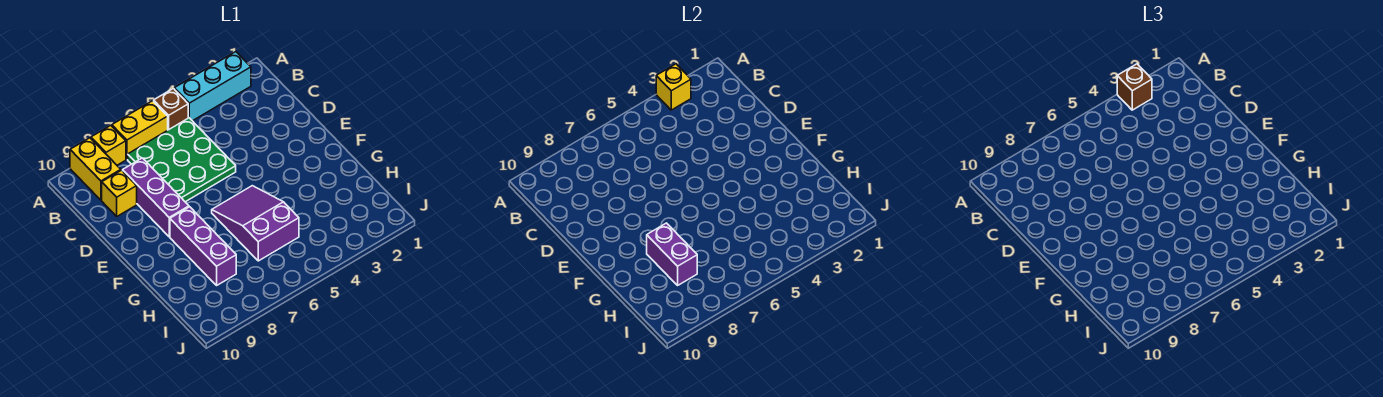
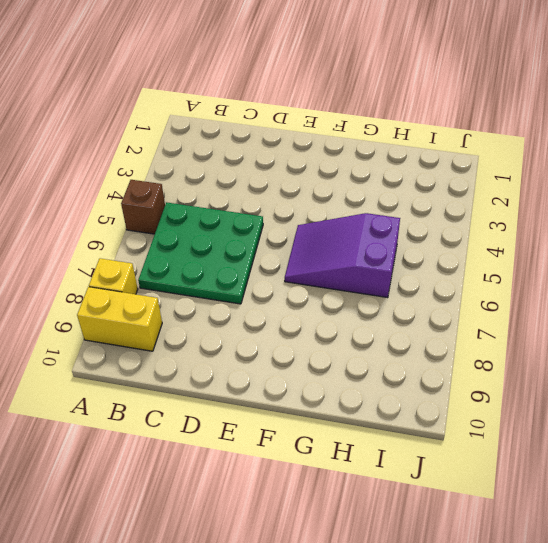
none -> cyan brick A2:A4 level 1
none -> yellow brick A6:A7 level 1
none -> purple brick C8:E8 level 1

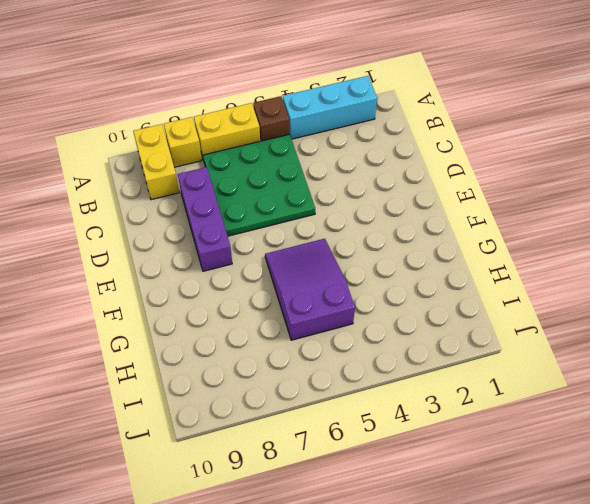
none -> yellow brick C9 level 1
none -> purple brick F8:H8 level 1
none -> yellow brick A3 level 2

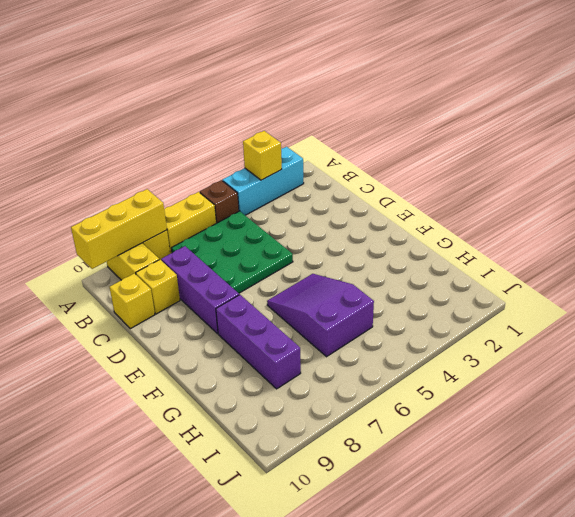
yellow brick A8:A10 level 2 -> none
yellow brick C10 level 1 -> none
none -> purple brick G8:H8 level 2
none -> brown brick A3 level 3

